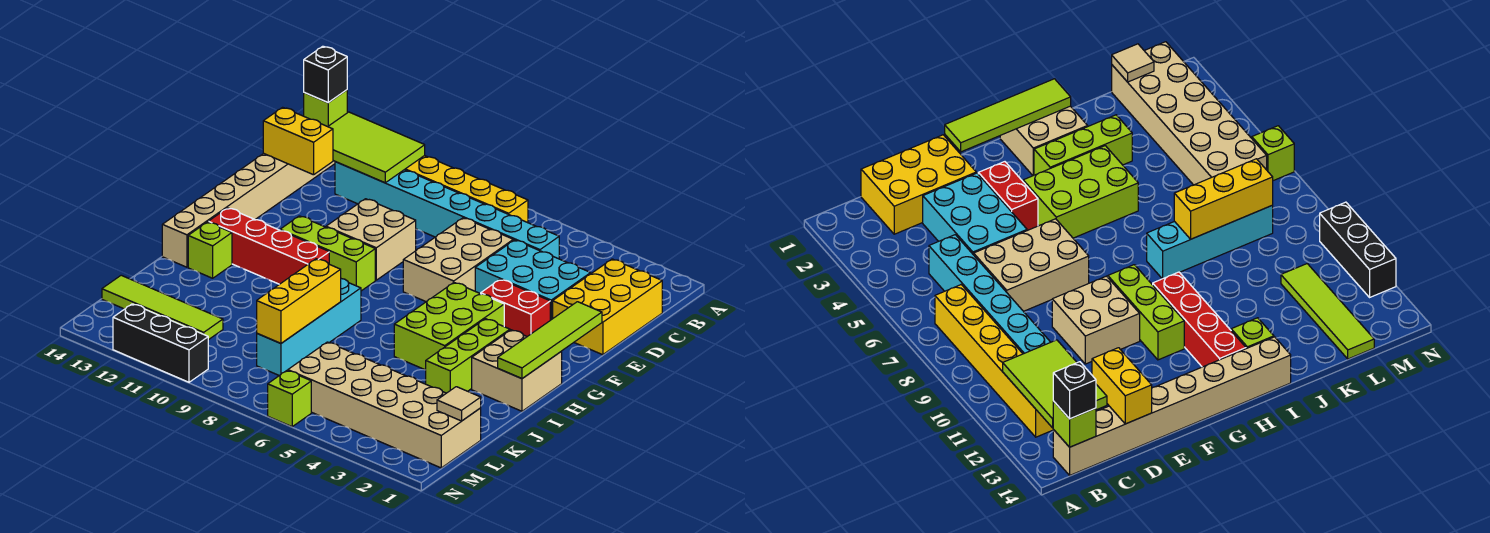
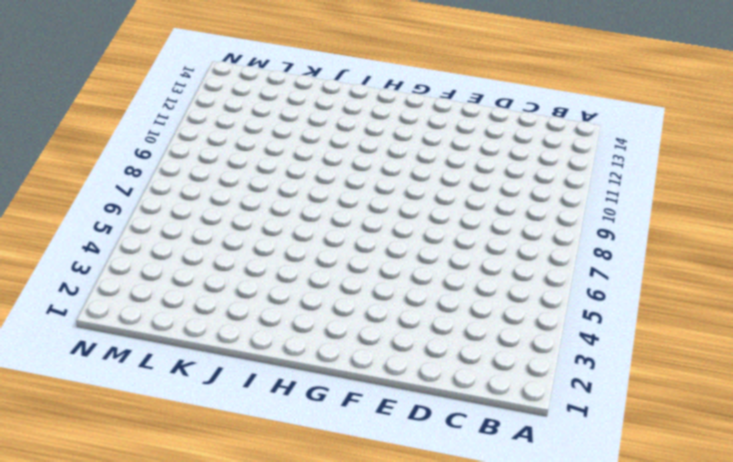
none -> yellow brick B7:B12 level 1
none -> tan brick B14:I14 level 1
none -> yellow brick C1:E2 level 1

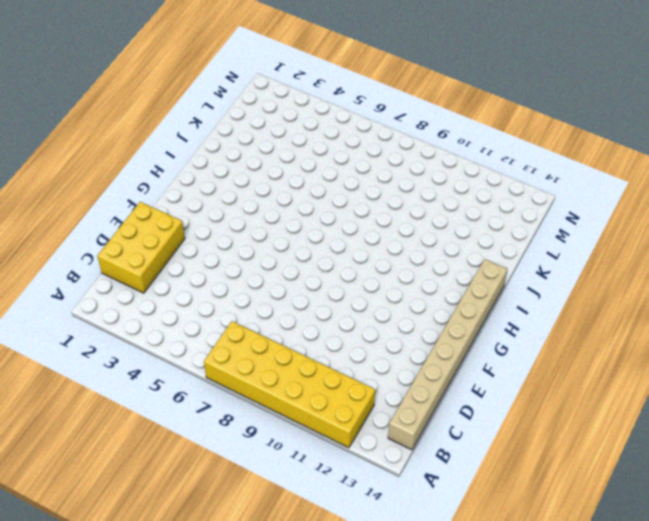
yellow brick A7:B12 level 1 -> yellow brick B7:B12 level 1
none -> cyan brick C5:C12 level 1
none -> cyan brick D3:E5 level 1
none -> tan brick D6:F7 level 1

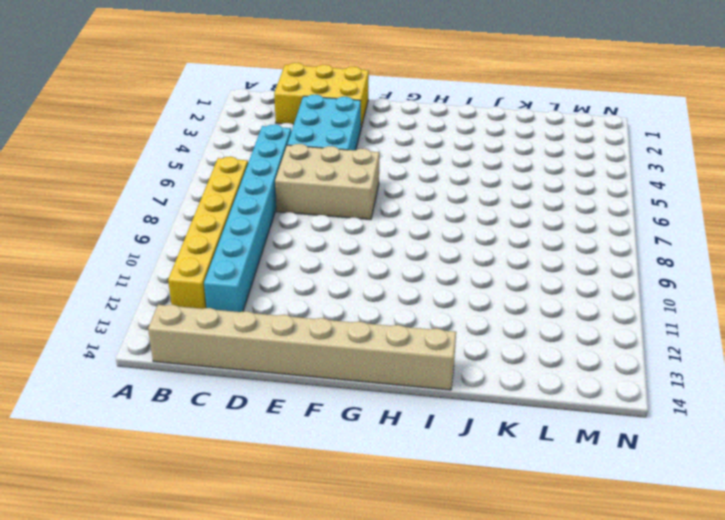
none -> tan brick E9:F10 level 1
none -> red brick F3:F4 level 1
none -> lime brick G4:I5 level 1

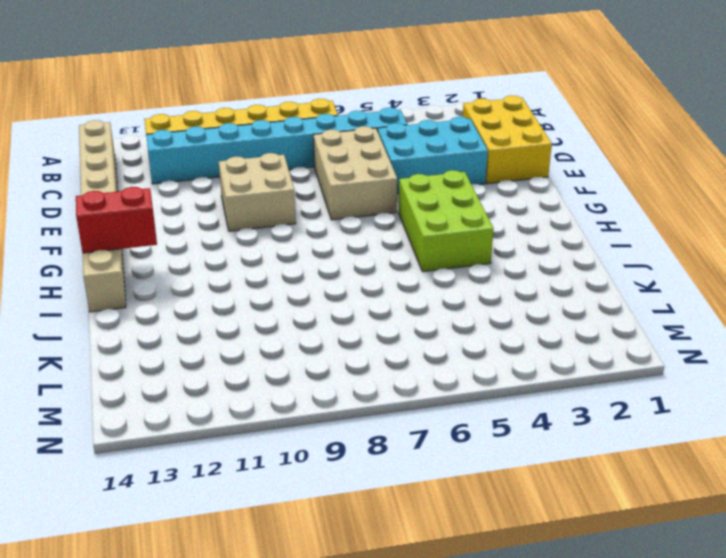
red brick H13:H14 level 2 -> red brick F3:F4 level 1
none -> lime brick G9:G11 level 1
none -> tan brick H1:I2 level 1
none -> lime brick H3:J3 level 1

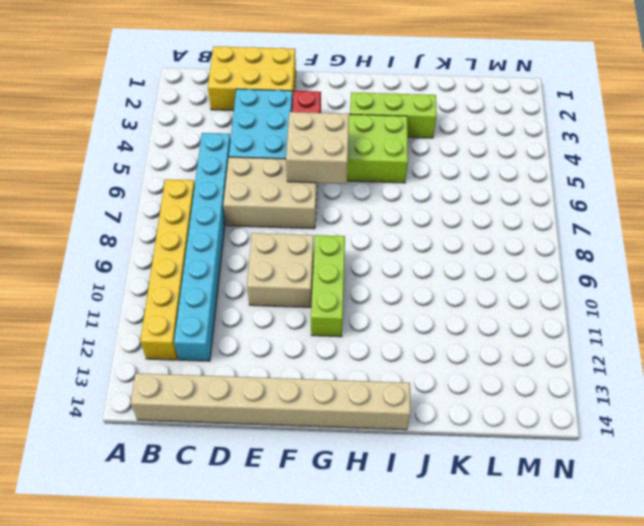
tan brick F5:G6 level 2 -> tan brick H1:I2 level 1
none -> red brick H10:H13 level 1
none -> cyan brick I8:L8 level 1
none -> lime brick I13 level 1

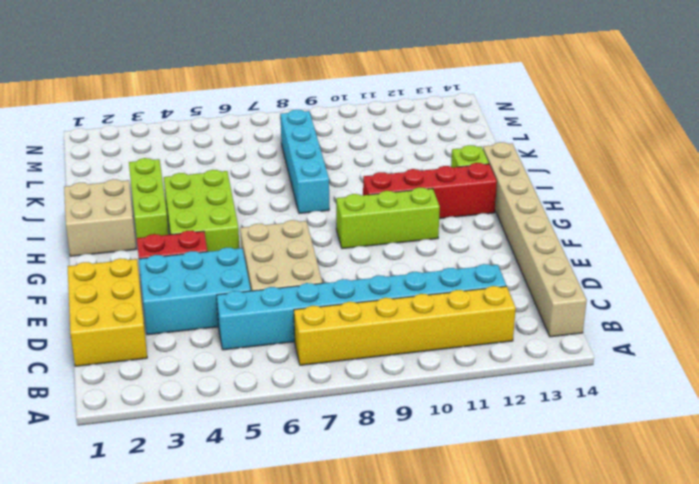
none -> tan brick E9:F10 level 1
none -> tan brick L1:M6 level 1
none -> lime tile L11:L14 level 1

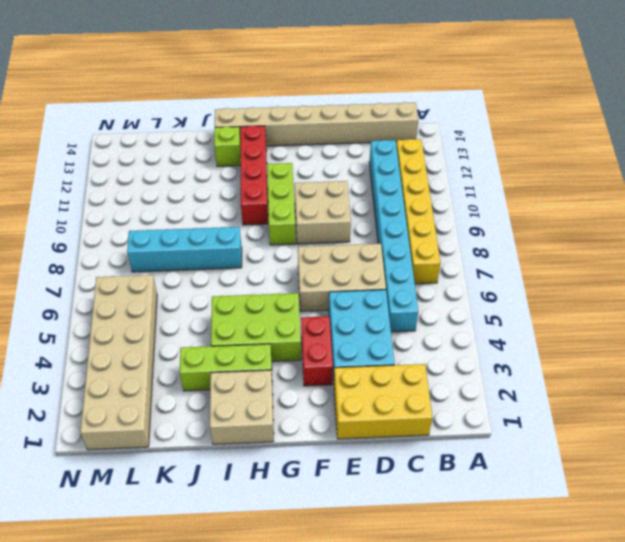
none -> lime tile L11:L14 level 1
none -> lime brick N6 level 1
none -> black brick N10:N12 level 1

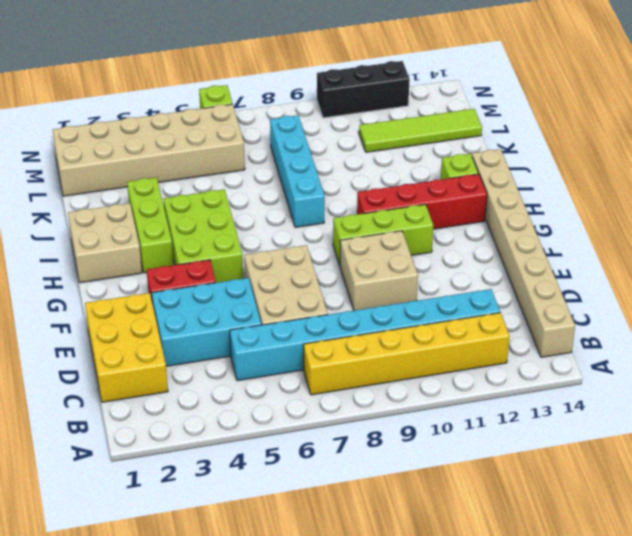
none -> lime tile B11:C13 level 2
none -> lime brick B14 level 2
none -> yellow brick D13:D14 level 2

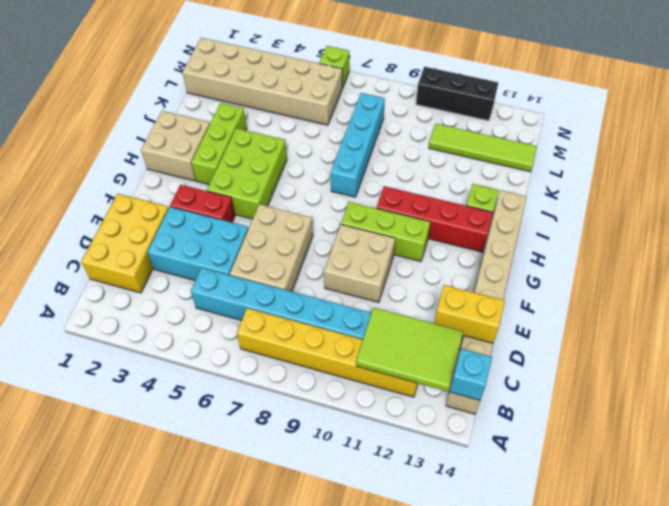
cyan brick B14 level 2 -> lime brick B14 level 2
none -> lime tile F1:I1 level 2
none -> yellow brick J8:L8 level 2
none -> tan tile L1 level 2

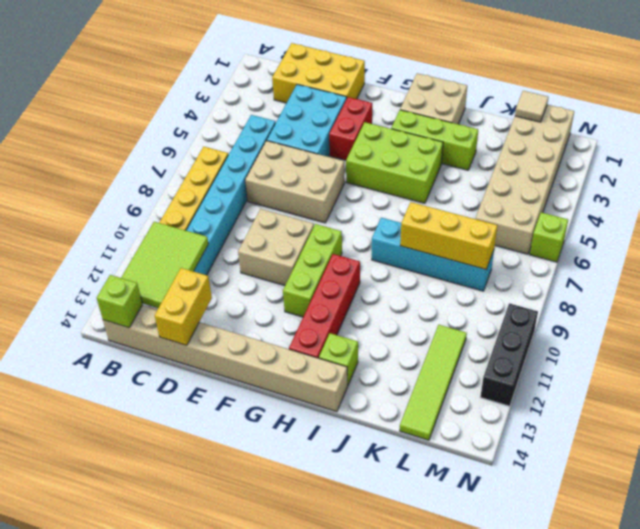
none -> lime tile F1:I1 level 2
none -> black brick B14 level 3

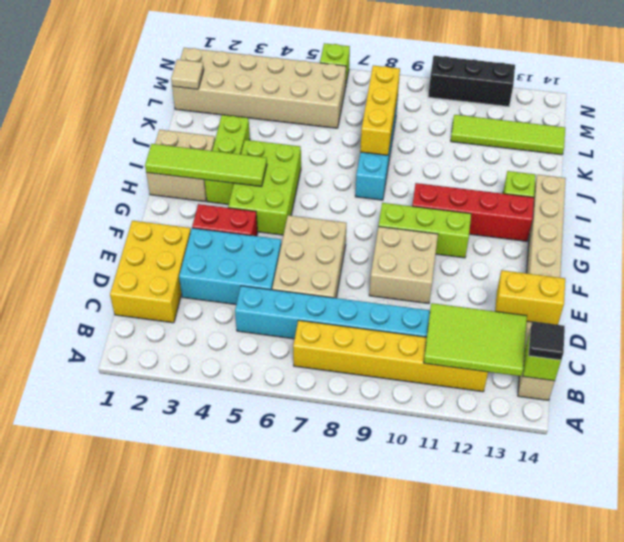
black tile B14 level 3 -> black brick B14 level 3
lime tile H1:H4 level 2 -> lime tile F1:I1 level 2

